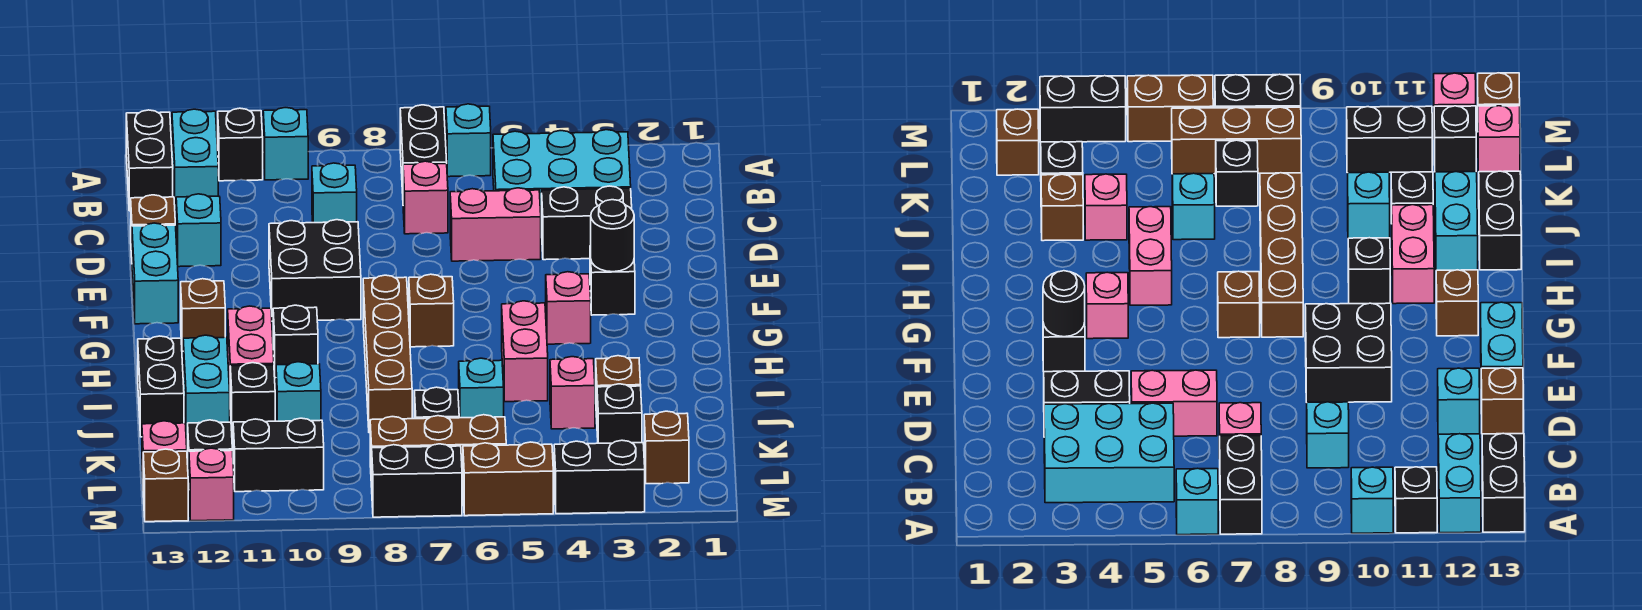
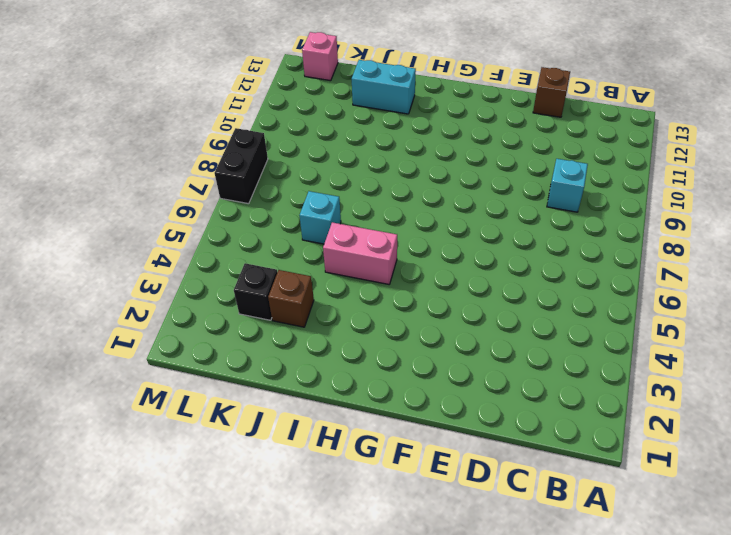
none -> cyan brick A6 level 1
none -> black brick A7:B7 level 1
none -> cyan brick A10 level 1
none -> black brick A11 level 1

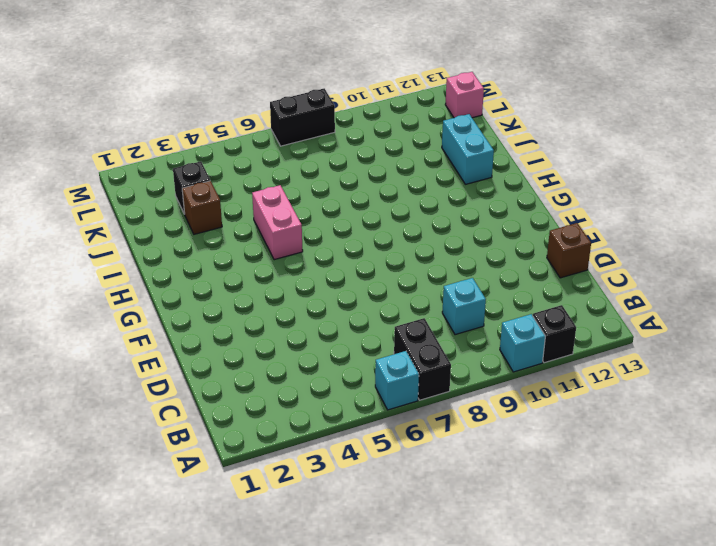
none -> cyan brick A12:B12 level 1
none -> black brick A13:B13 level 1
none -> cyan brick B3:C5 level 1
none -> pink brick C7 level 1

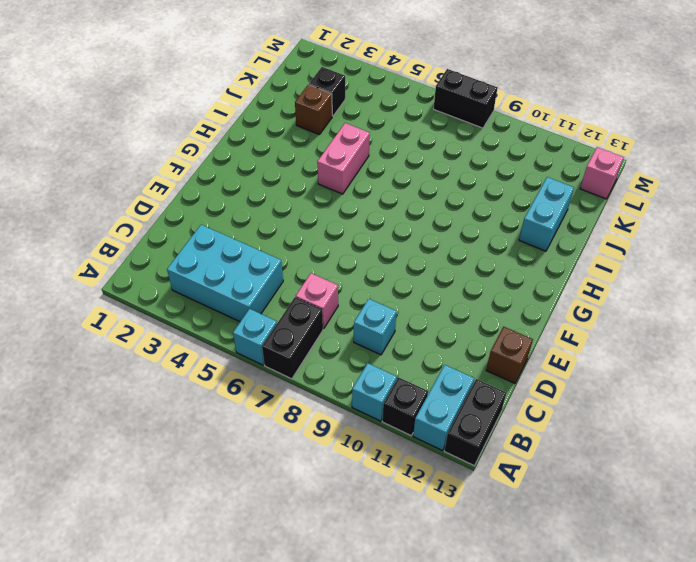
none -> black brick D3:D4 level 1
none -> pink brick D5:D6 level 1
none -> cyan brick D12 level 1
none -> black brick E9:F10 level 1

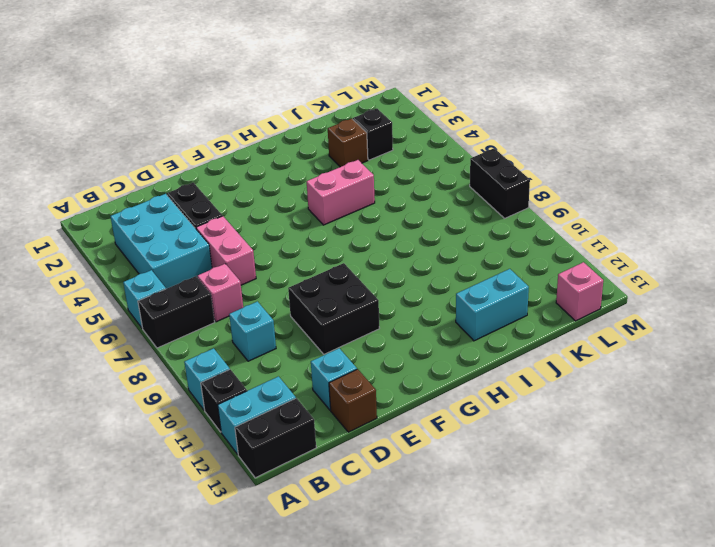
none -> cyan brick E13:F13 level 1
none -> black brick F3 level 1
none -> pink brick G4 level 1
none -> brown brick G7 level 1

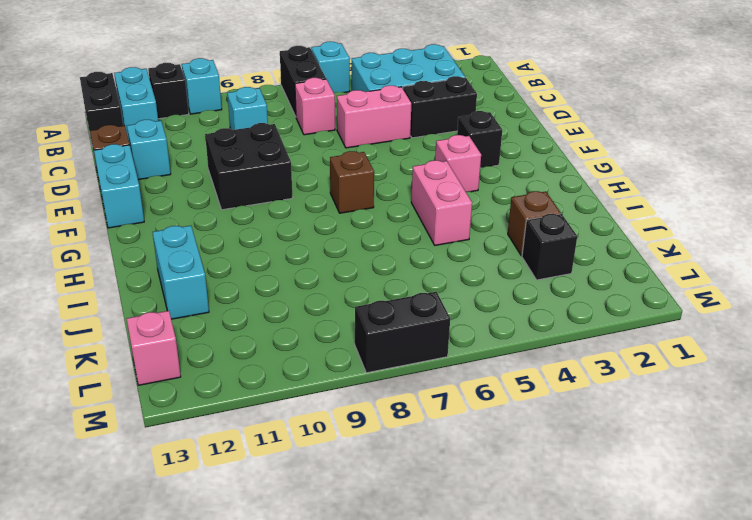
none -> brown brick G8:J8 level 1
none -> brown brick G12 level 1
none -> black brick H10 level 1
none -> pink brick H11:I11 level 1

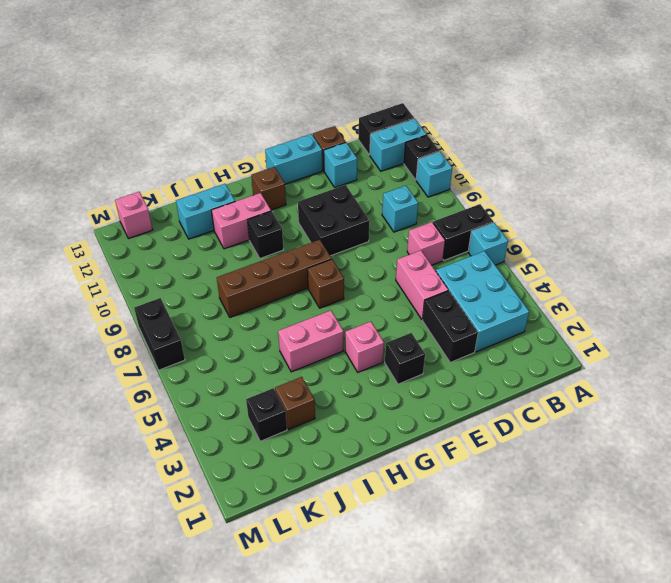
none -> black brick I13:J13 level 1
none -> pink brick J4 level 1
none -> cyan brick J6 level 1
none -> cyan brick J10 level 1

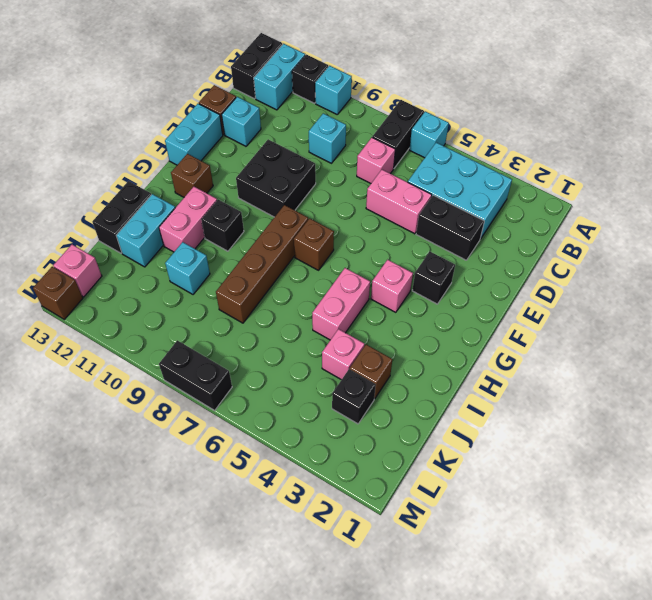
none -> cyan brick J6 level 1
none -> black brick J11 level 1
none -> black brick K7 level 1
none -> brown brick L2 level 1

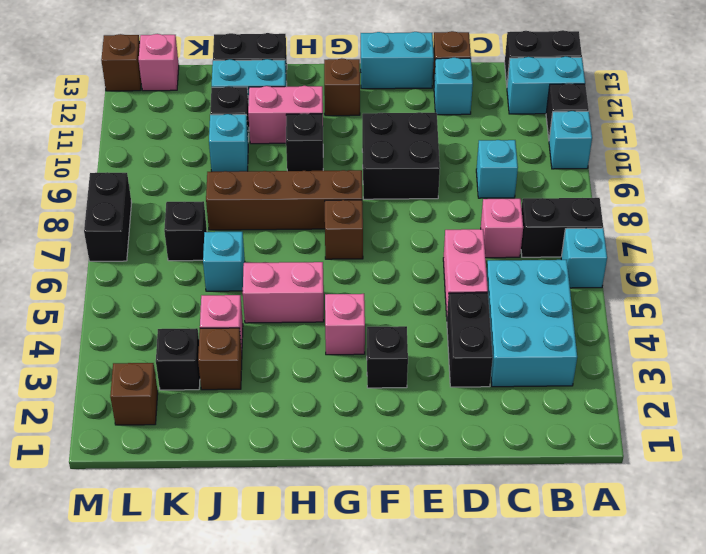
none -> brown brick L6:L8 level 1
none -> black brick L10:L11 level 1
none -> black brick L12 level 1
none -> black brick M3:M4 level 1

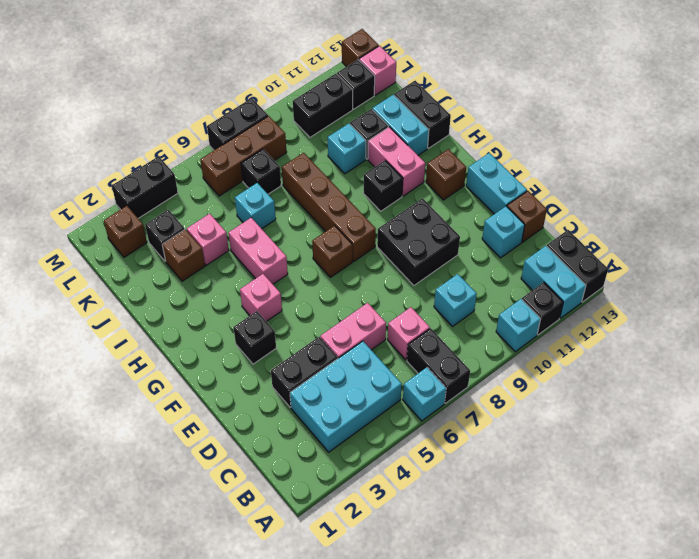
none -> brown brick M5:M6 level 1
none -> pink brick M12 level 1
none -> black round brick F3 level 2

